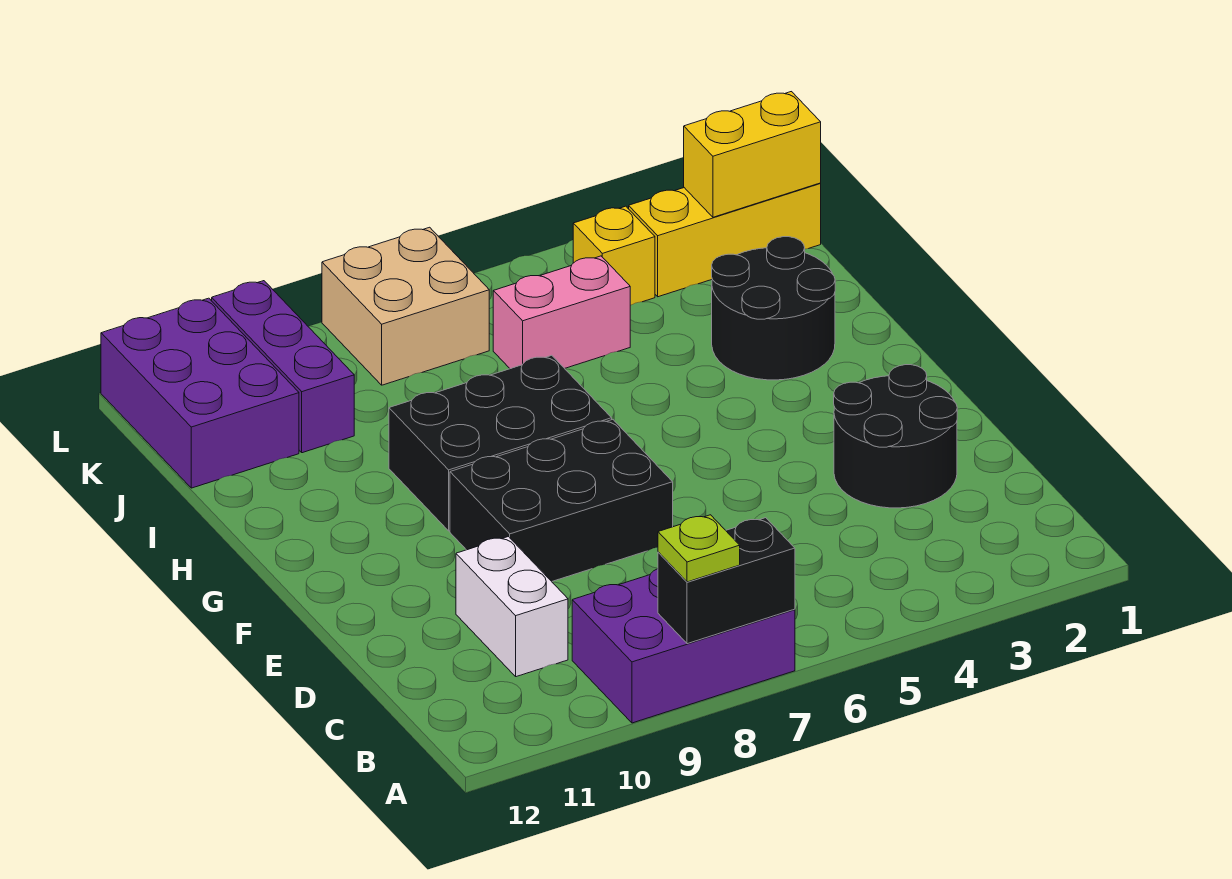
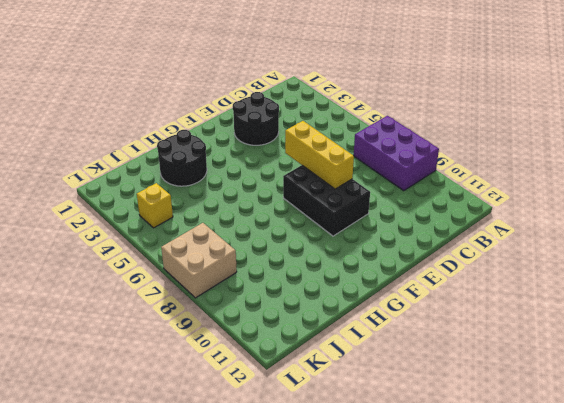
yellow brick E6:E8 level 2 -> yellow brick K1:K3 level 1
none -> white brick C10:D10 level 1
none -> black brick G7:H9 level 1
none -> pink brick J5:J6 level 1

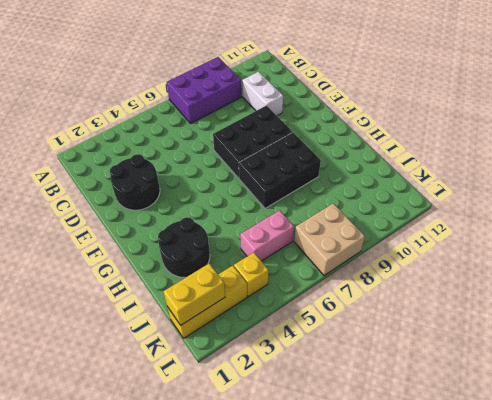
none -> purple brick J10:L10 level 1
none -> purple brick J11:L12 level 1
none -> black brick A7:A8 level 2

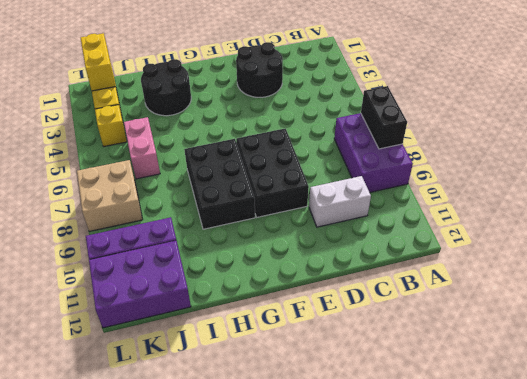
none -> lime plate A8 level 3

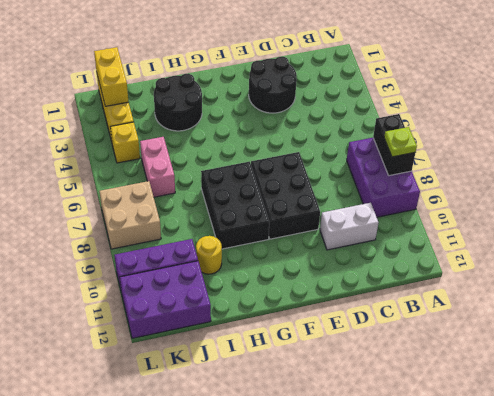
yellow round brick I10 level 1 -> none

